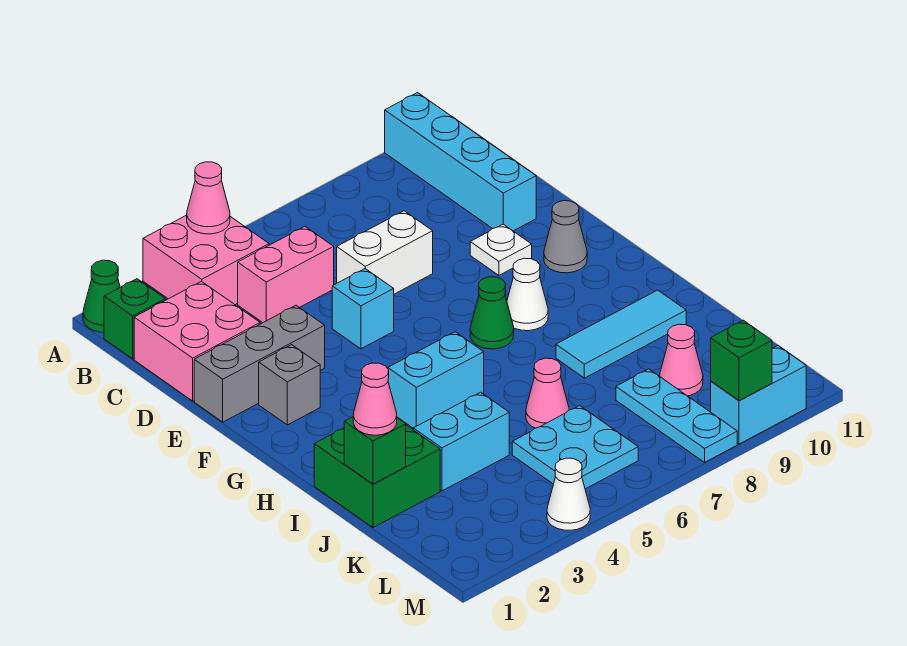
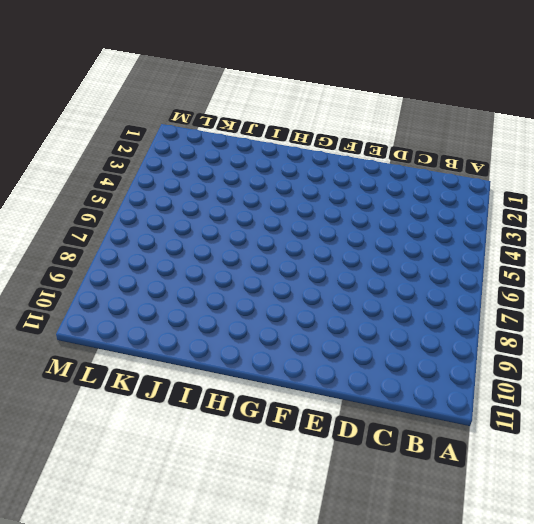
none -> green cone A1 level 1
none -> pink brick A3:B4 level 1
none -> cyan brick A10:D10 level 1

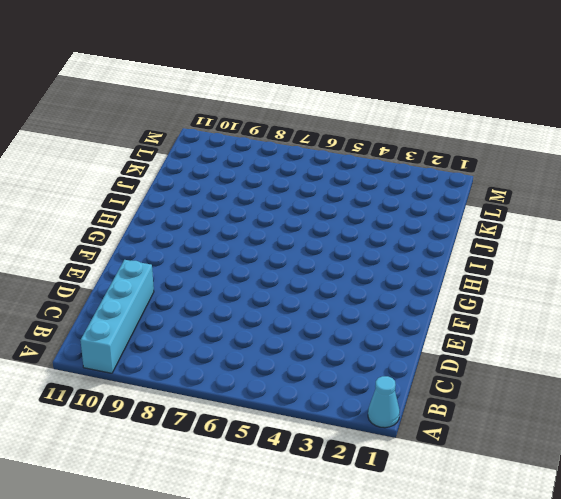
cyan cone A1 level 1 -> green cone A1 level 1
none -> pink brick A3:B4 level 1
none -> green brick B1 level 1
none -> pink brick C1:D2 level 1

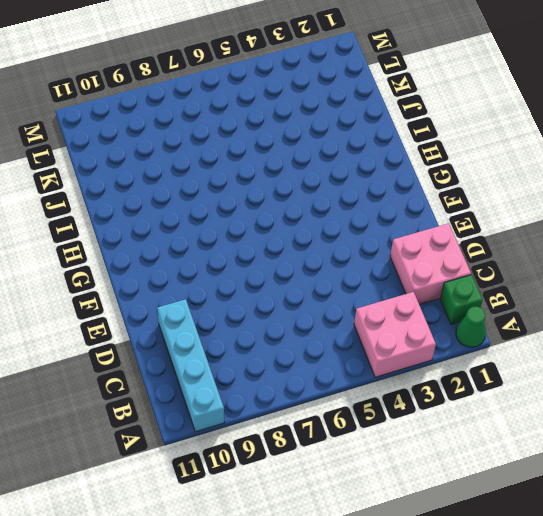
none -> pink brick C4:C5 level 1
none -> white brick D6:D7 level 1
none -> grey brick E1:E3 level 1

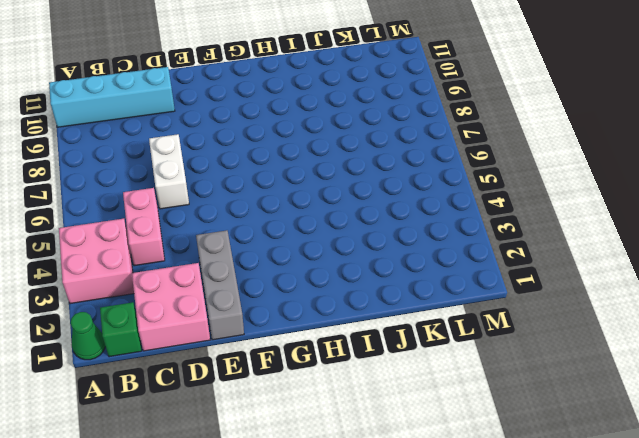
none -> cyan brick E5 level 1
none -> white plate E9 level 1
none -> grey brick F2 level 1

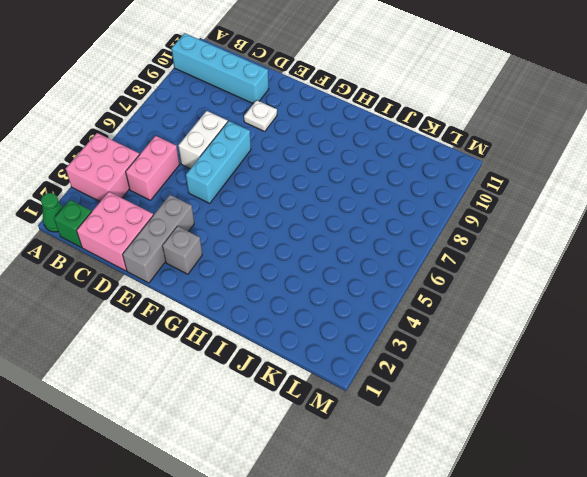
cyan brick E5:E7 level 1 -> cyan brick E5 level 1
none -> grey cone F10 level 1
none -> green cone G7 level 1
none -> white cone G8 level 1

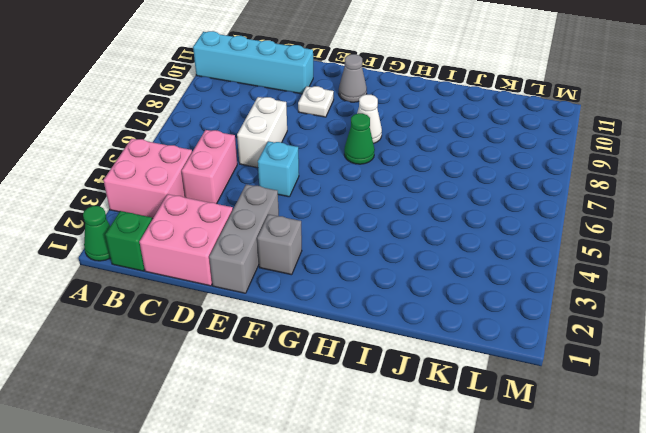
none -> cyan brick H4:H5 level 1
none -> green brick I1:J2 level 1
none -> cyan tile I8:I10 level 1

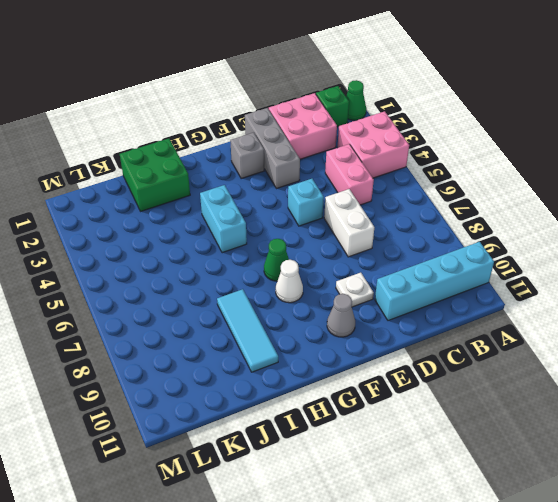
none -> cyan brick J3:J4 level 1
none -> pink cone J6 level 1
none -> cyan plate K5:L6 level 1

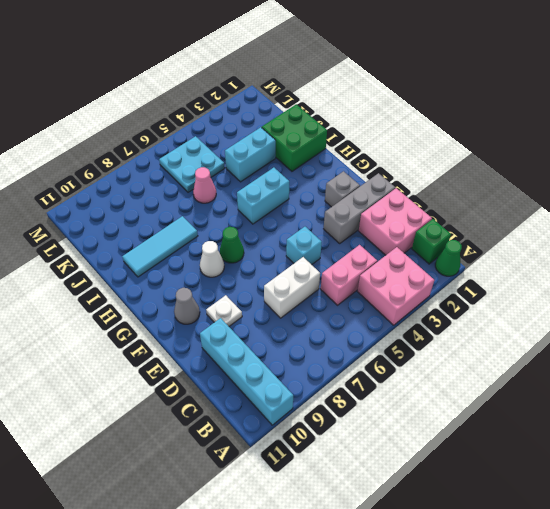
none -> cyan plate K8:M8 level 1
none -> pink cone K9 level 1
none -> white cone M4 level 1

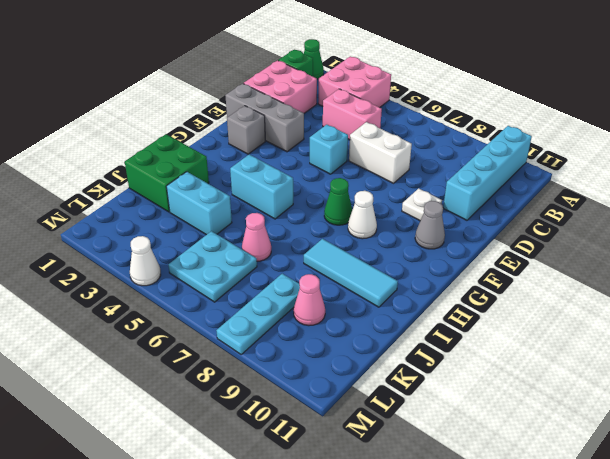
none -> cyan brick M9:M10 level 1
none -> pink cone A4 level 2
none -> green brick J1 level 2

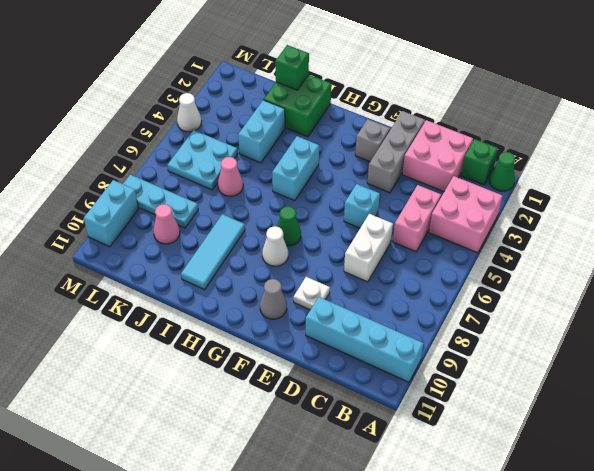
none -> pink cone A4 level 2
none -> green brick M9 level 2
none -> pink cone J1 level 3

